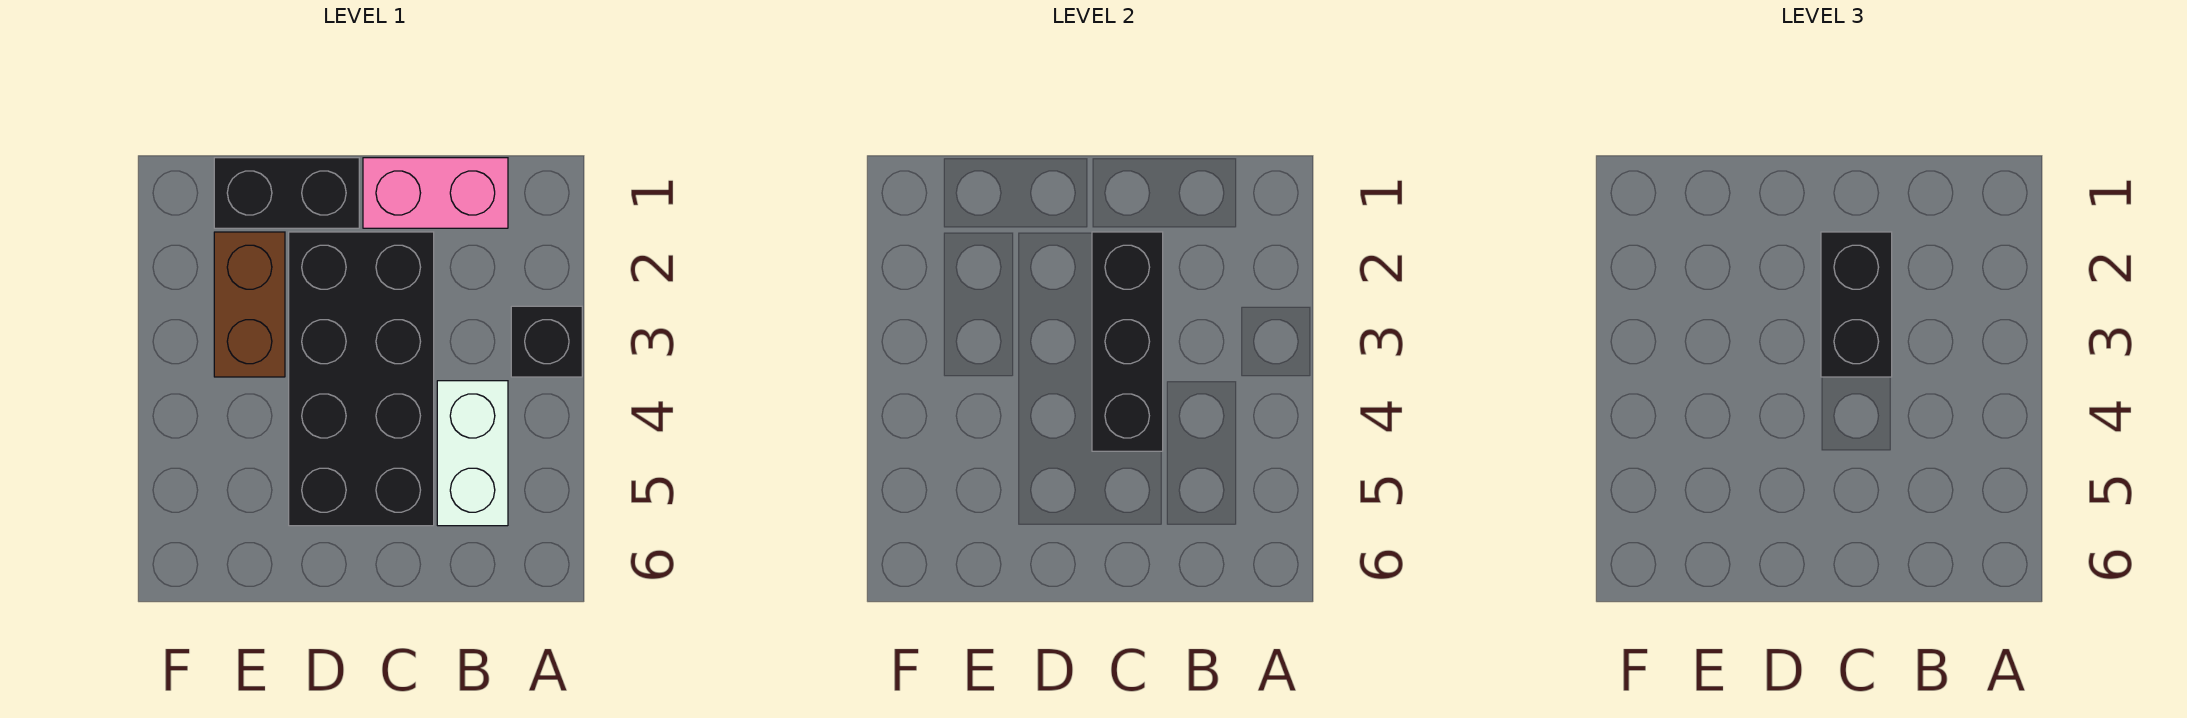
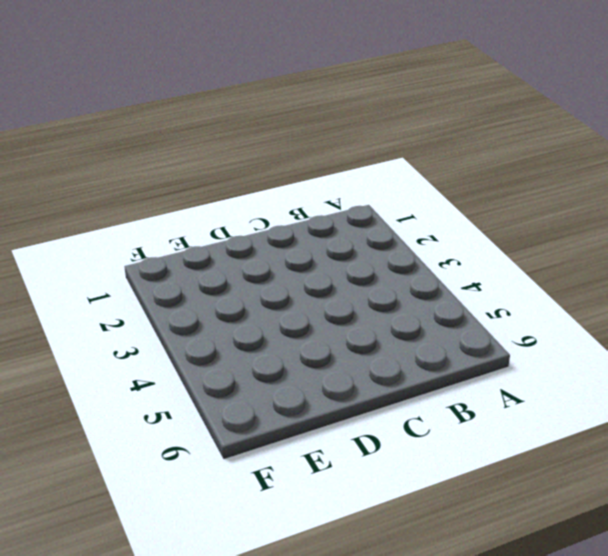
none -> black brick A3 level 1
none -> pink brick B1:C1 level 1

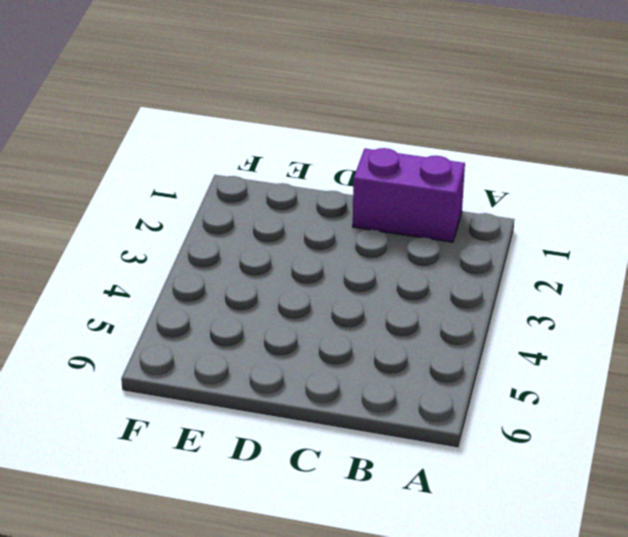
purple brick B1:C1 level 1 -> pink brick B1:C1 level 1
none -> black brick A3 level 1
none -> white brick B4:B5 level 1

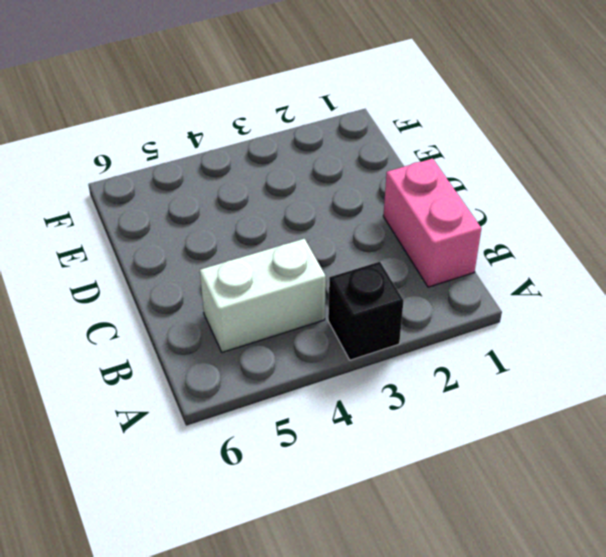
none -> black brick C2:D5 level 1
none -> black brick D1:E1 level 1

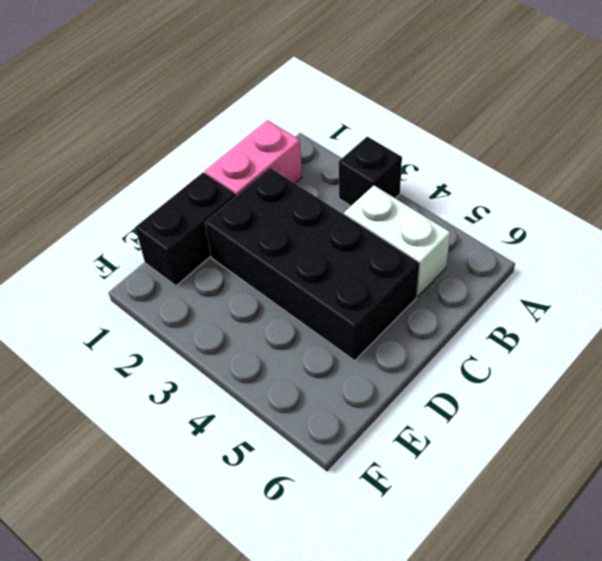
none -> brown brick E2:E3 level 1
none -> black brick C2:C4 level 2

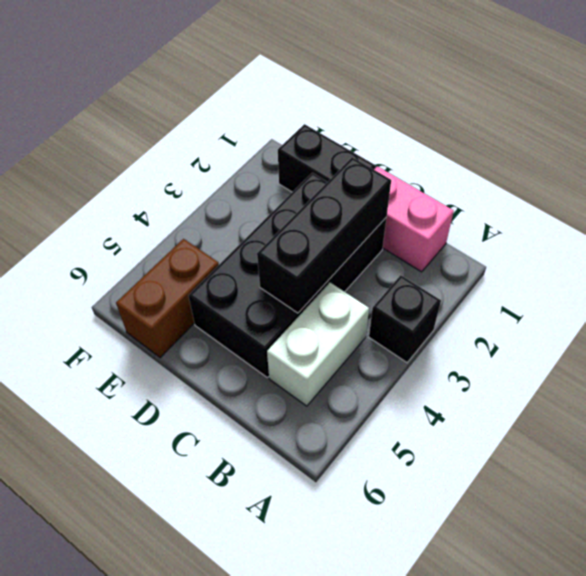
brown brick E5:E6 level 1 -> brown brick E2:E3 level 1
none -> black brick C2:C3 level 3

